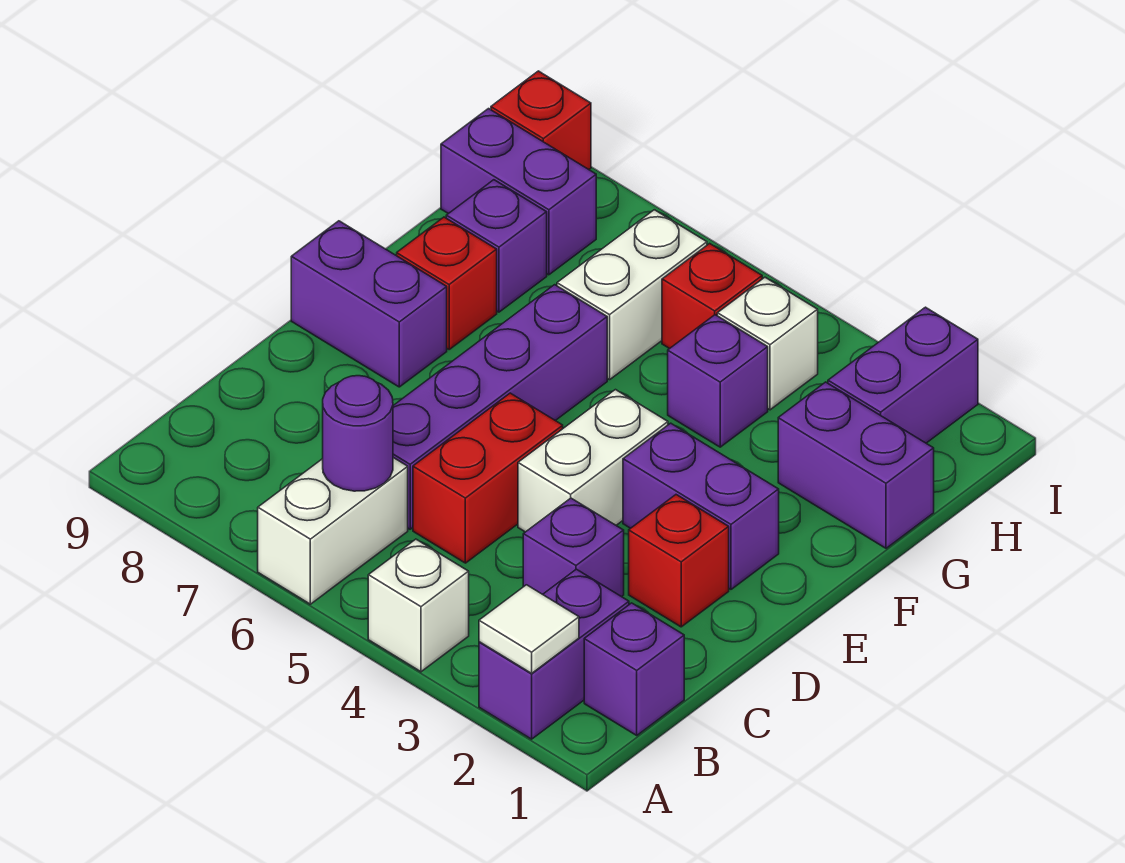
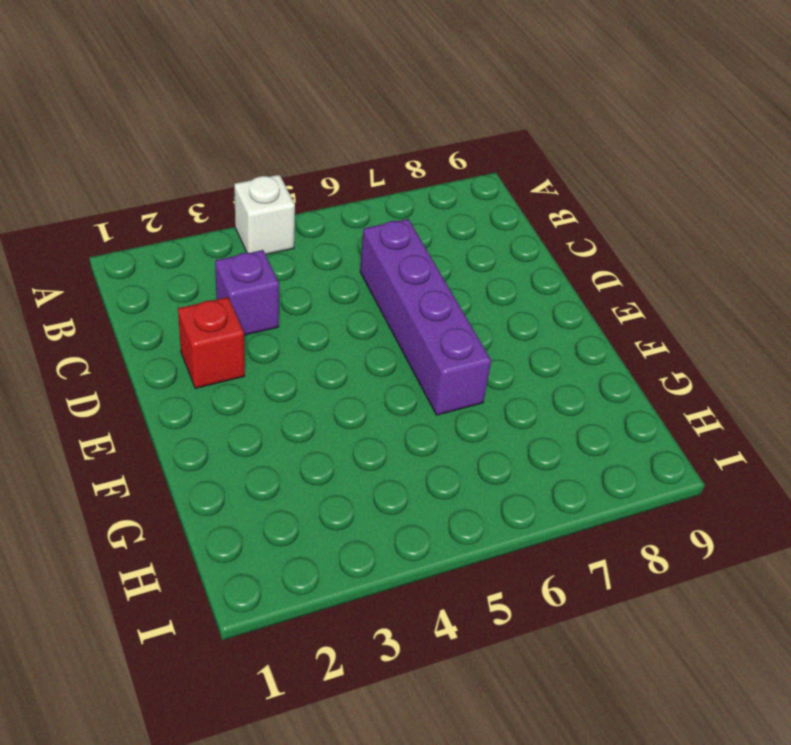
none -> purple brick A2:B2 level 1
none -> white brick A6:B6 level 1
none -> purple brick B1 level 1

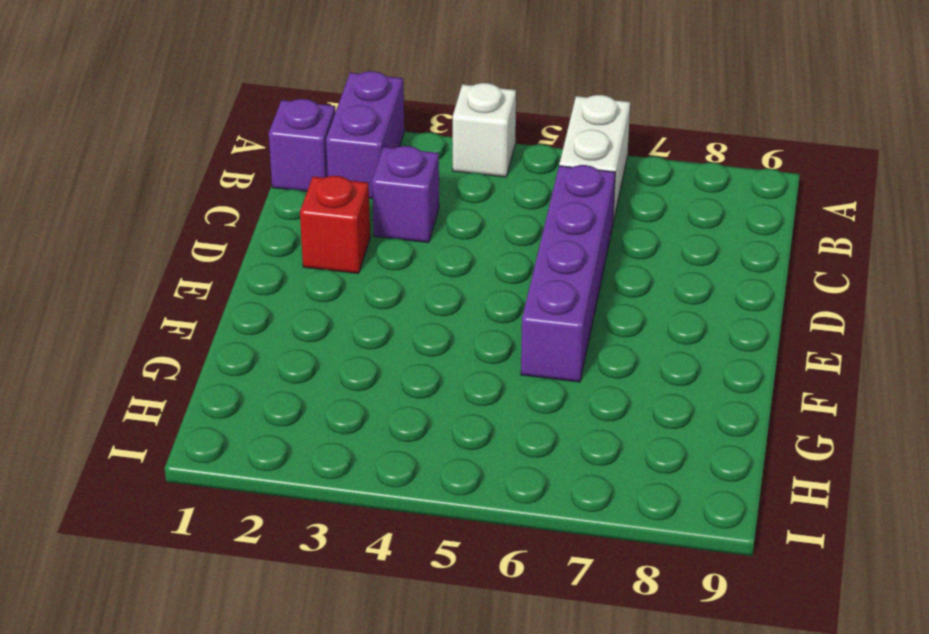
none -> red brick C5:D5 level 1
none -> white brick D4:E4 level 1
none -> purple brick E2:E3 level 1

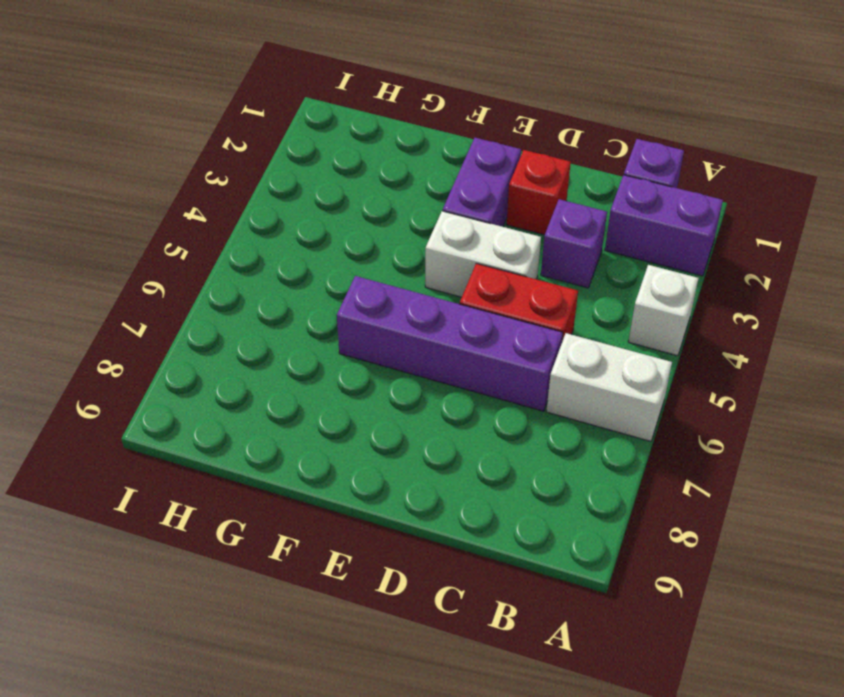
none -> purple brick E8:E9 level 1
none -> red brick F8 level 1
none -> purple brick G1:G2 level 1

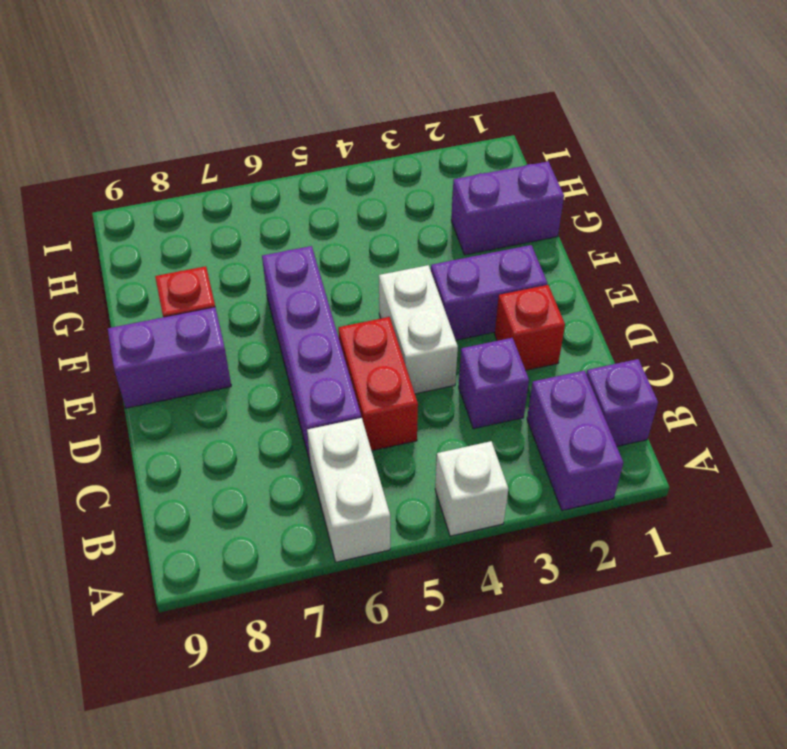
none -> purple brick G4 level 1
none -> white brick G6:H6 level 1
none -> purple brick G8 level 1

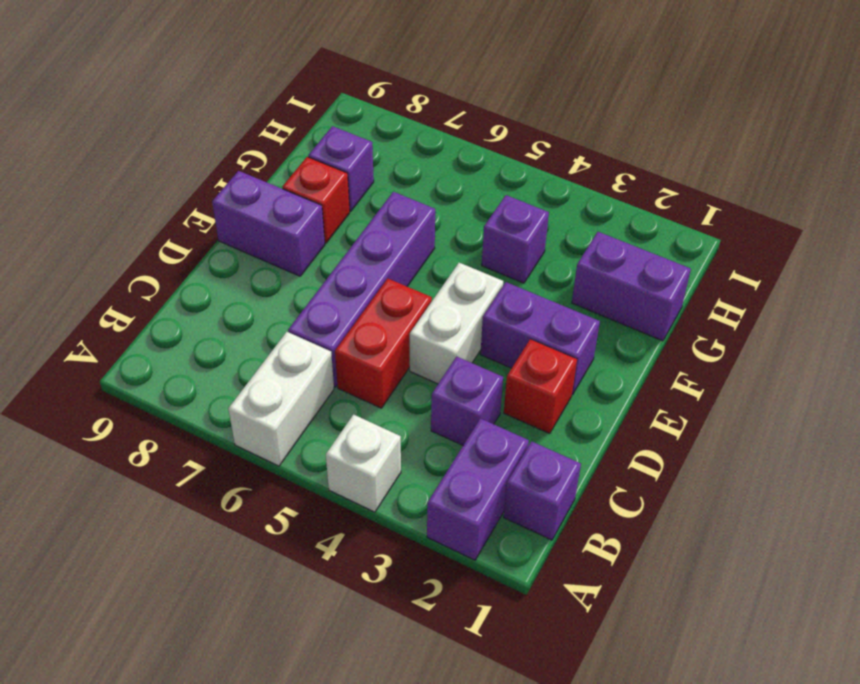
none -> white brick G6:H6 level 1
none -> purple brick H2:I2 level 1
none -> white brick H4 level 1

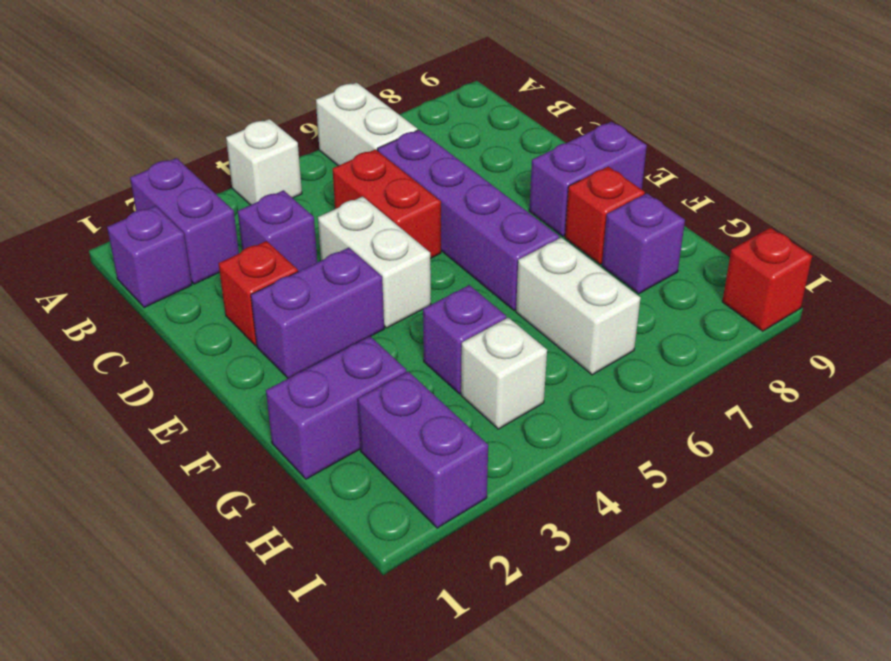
none -> red brick H5 level 1
none -> purple brick H8:H9 level 1
none -> white tile A2 level 2

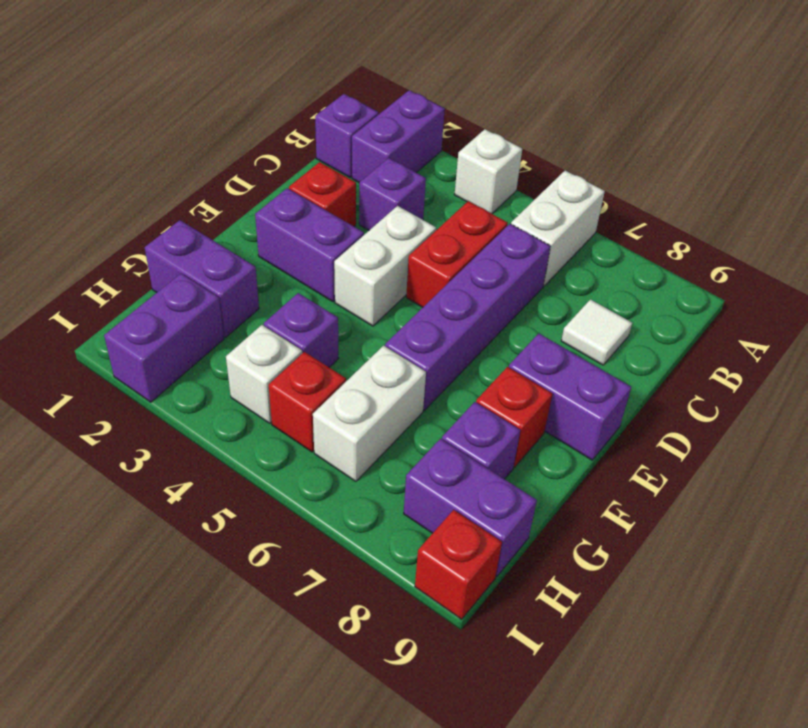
white tile C8 level 1 -> white tile A2 level 2
none -> purple round brick B6 level 2

